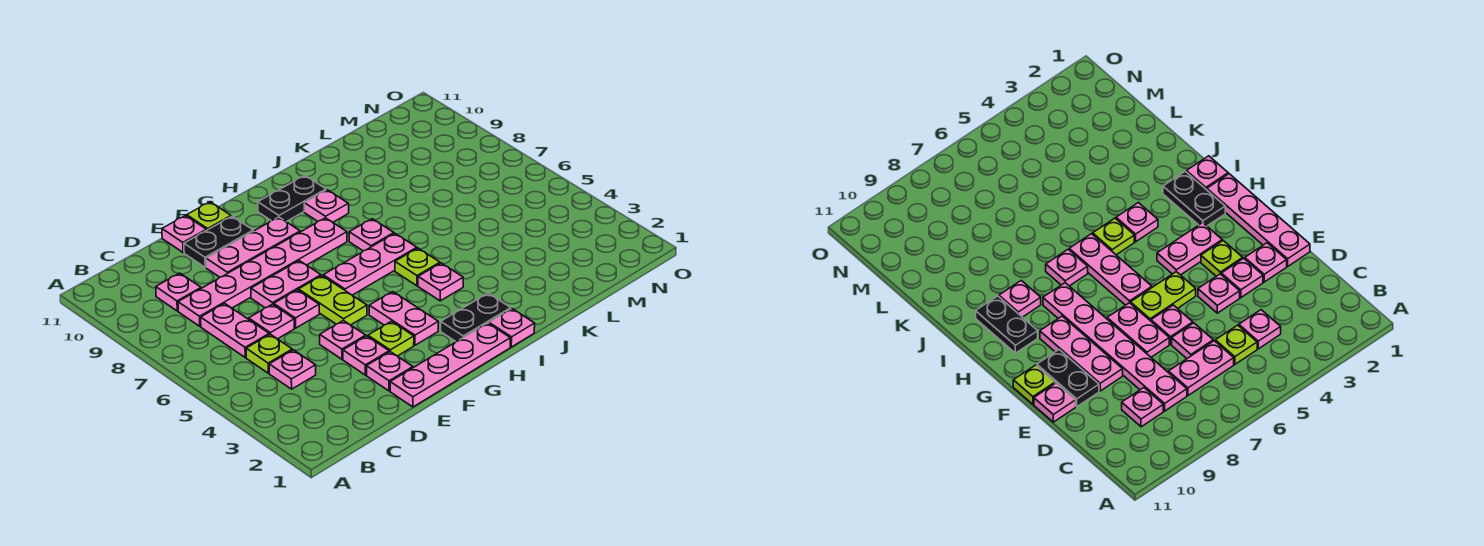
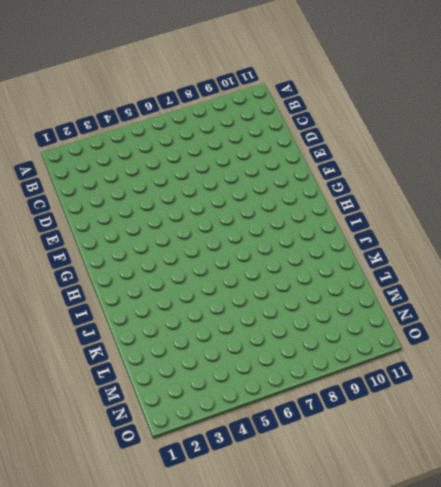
none -> pink plate C4 level 1
none -> lime plate C5 level 1
none -> pink plate C6:C7 level 1

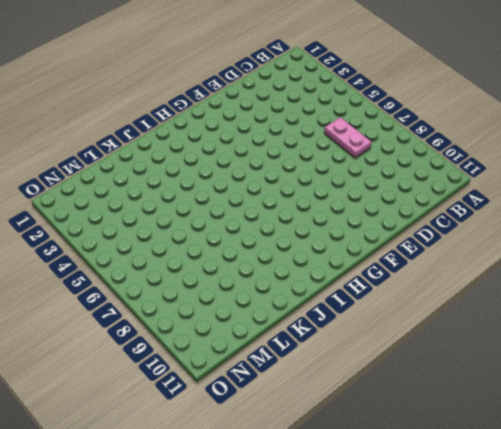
none -> pink plate C4 level 1
none -> lime plate C5 level 1
none -> pink plate C8:H8 level 1

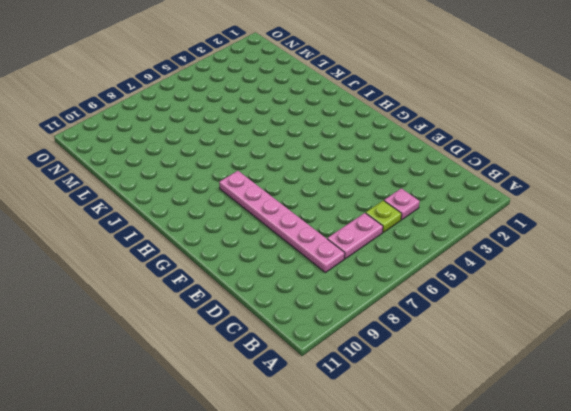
none -> pink plate C9 level 1
none -> pink plate D6 level 1
none -> pink plate E1:H1 level 1

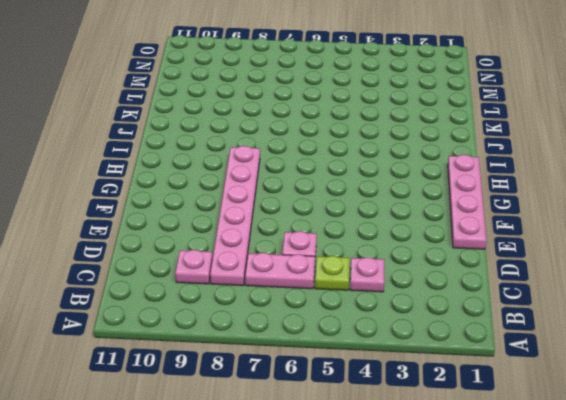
none -> pink plate E2 level 1
none -> pink plate E3 level 1
none -> pink plate E4 level 1

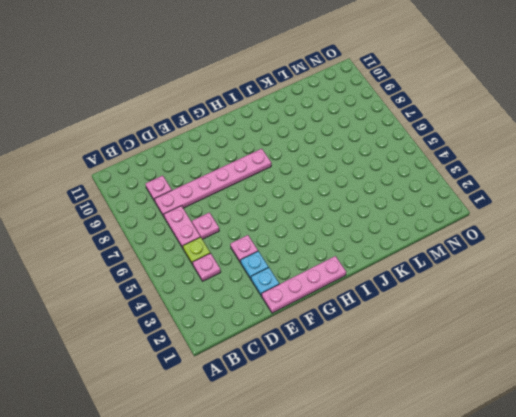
cyan plate E2 level 1 -> pink plate E2 level 1
cyan plate E3 level 1 -> pink plate E3 level 1
none -> pink plate E6 level 1
none -> pink plate E7:F7 level 1
none -> pink plate E9:G9 level 1

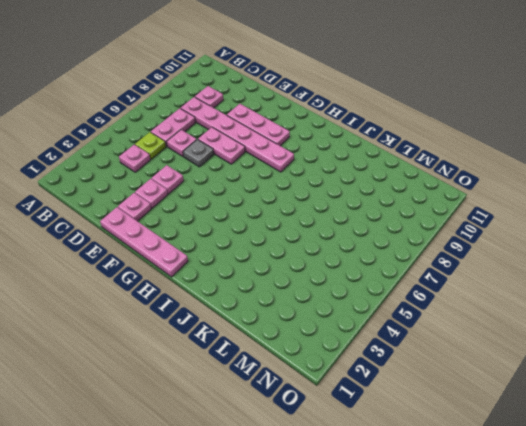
grey plate E6 level 1 -> pink plate E6 level 1
none -> black plate E10:F10 level 1
none -> pink plate E11 level 1
none -> lime plate F3 level 1

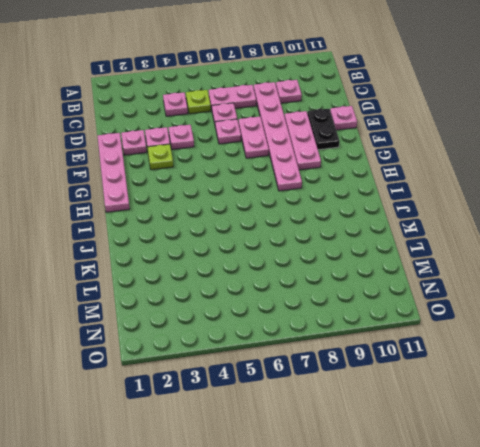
none -> lime plate F5:F6 level 1
none -> lime plate F11 level 1
none -> pink plate G3:G4 level 1

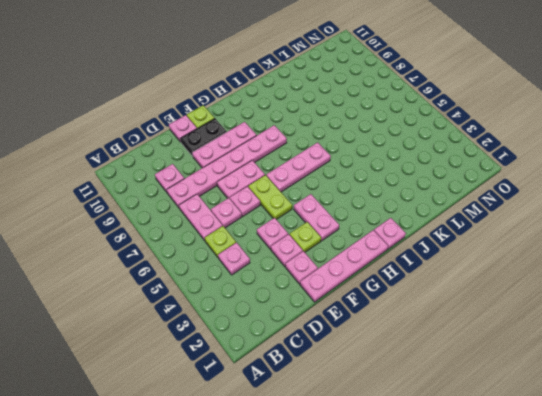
none -> black plate H2:I2 level 1
none -> black plate H10:I10 level 1
none -> pink plate I4 level 1

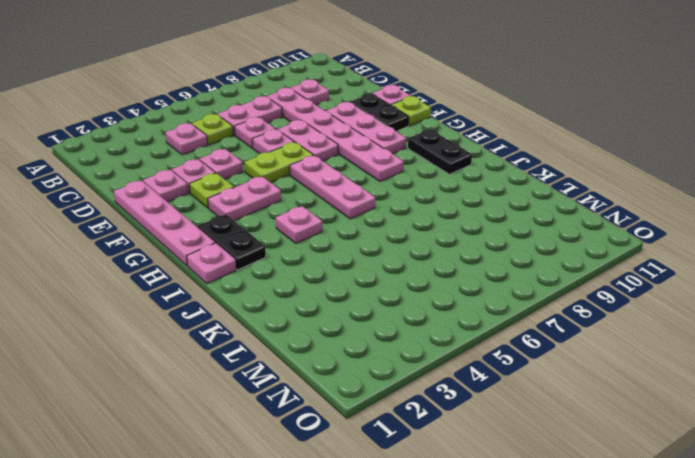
none -> lime plate I5 level 1
none -> pink plate I7 level 1
none -> pink plate I9 level 1

